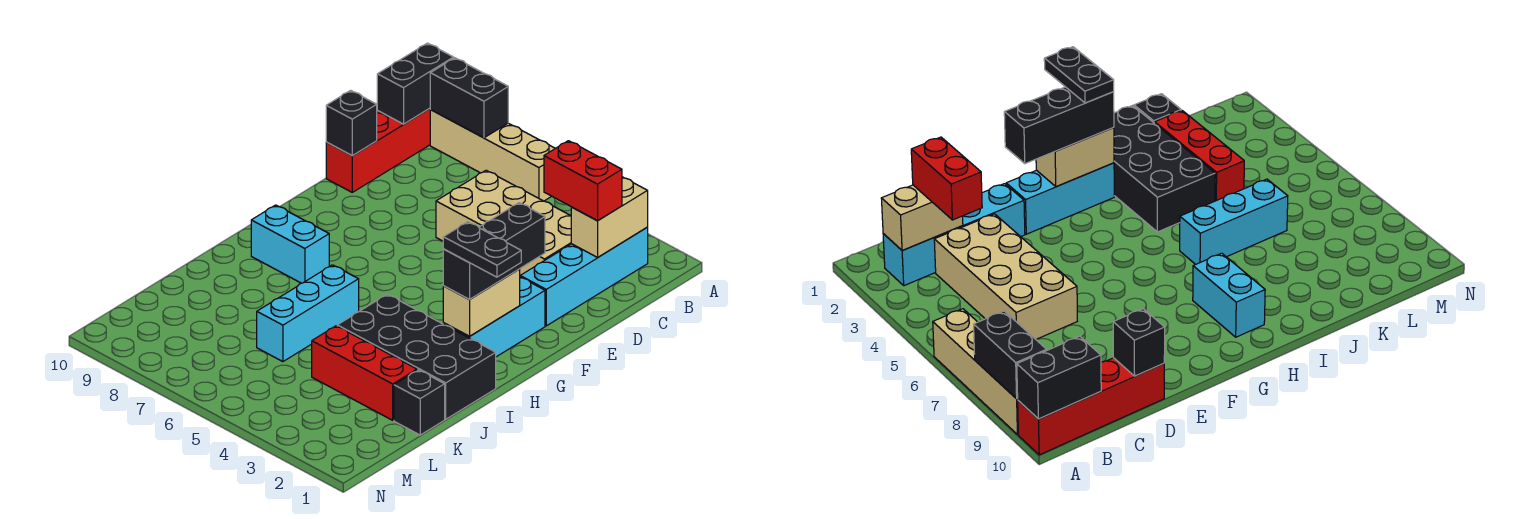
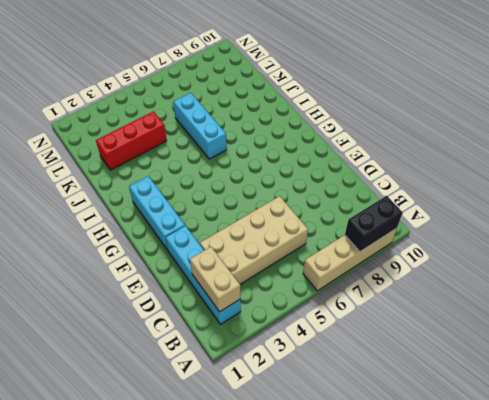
none -> red brick A10:D10 level 1
none -> cyan brick H8:H9 level 1
none -> black brick I1:J4 level 1

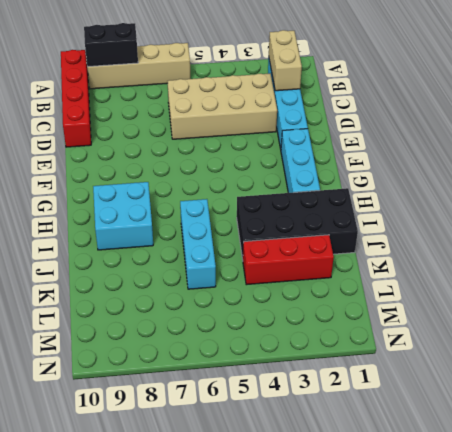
cyan brick H8:I9 level 1 -> cyan brick H8:H9 level 1
none -> black brick K1 level 1
none -> black brick A10:B10 level 2
none -> black brick D10 level 2

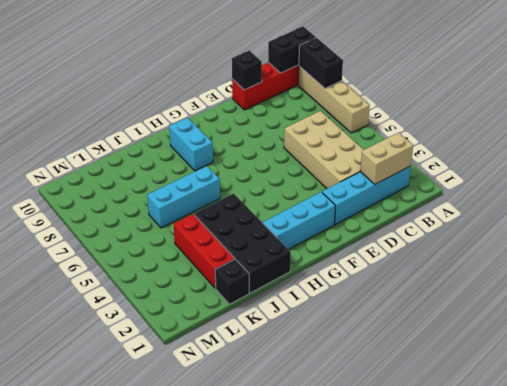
none -> tan brick G2:H2 level 2
none -> red brick C2:C3 level 3
none -> black brick F2:H2 level 3

